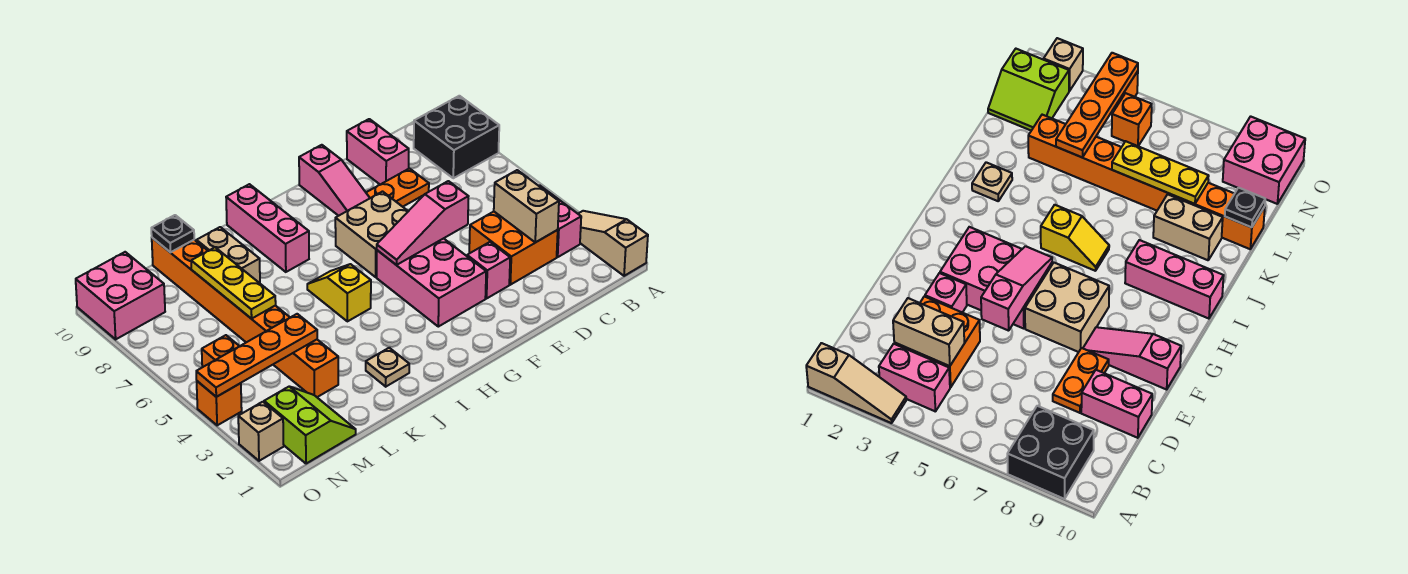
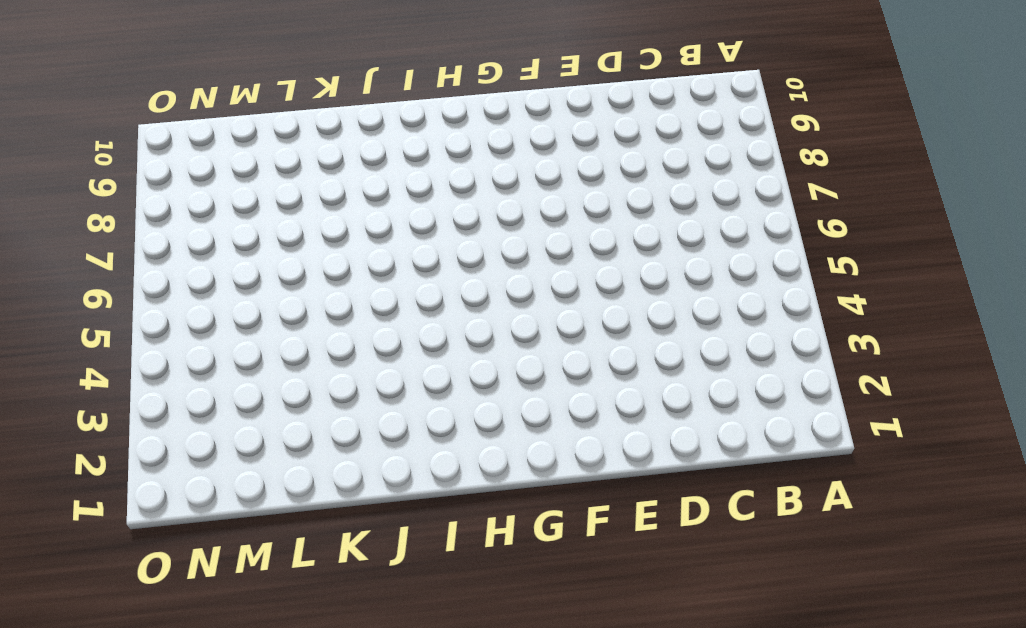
none -> tan slope A1:A3 level 1 top 1
none -> black brick A8:B9 level 1
none -> pink brick B3:B4 level 1

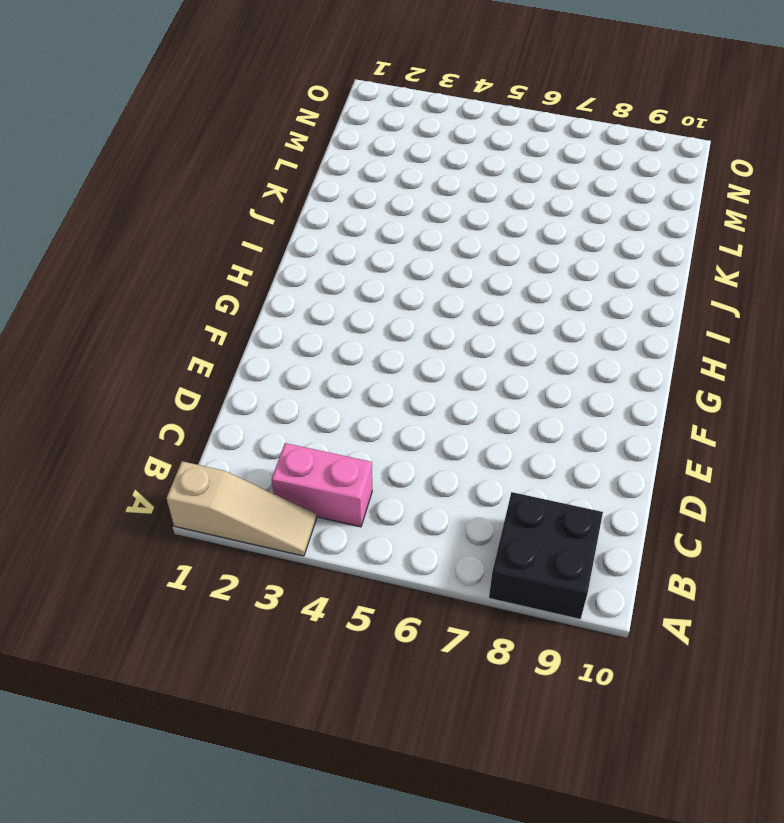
none -> orange brick C3:D4 level 1
none -> orange plate D8:E8 level 1
none -> pink brick D9:D10 level 1

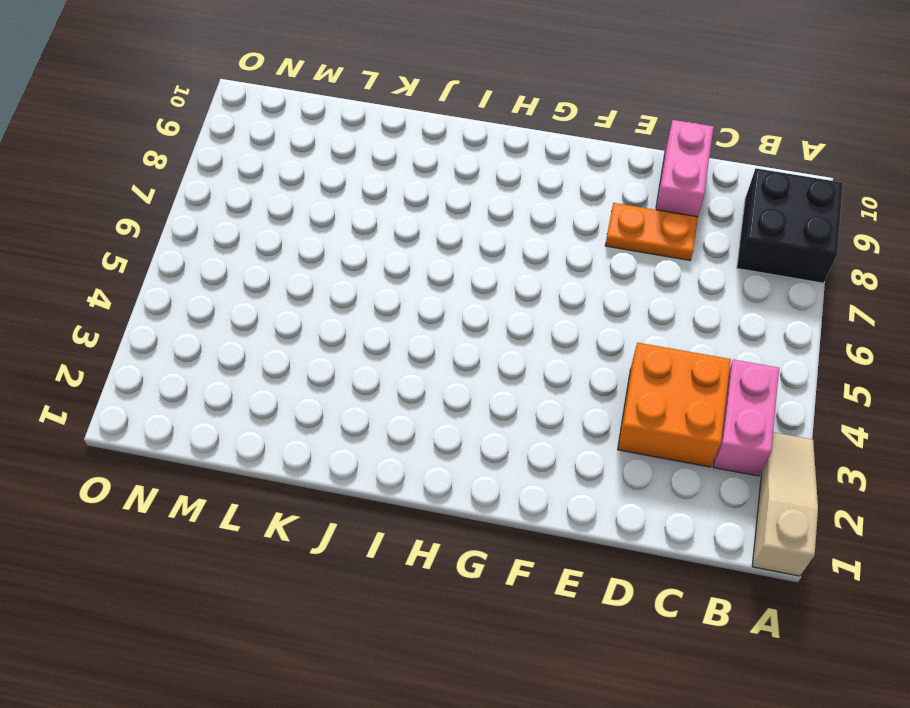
none -> pink brick E3 level 1
none -> pink brick F3:G5 level 1
none -> tan brick F6:G7 level 1

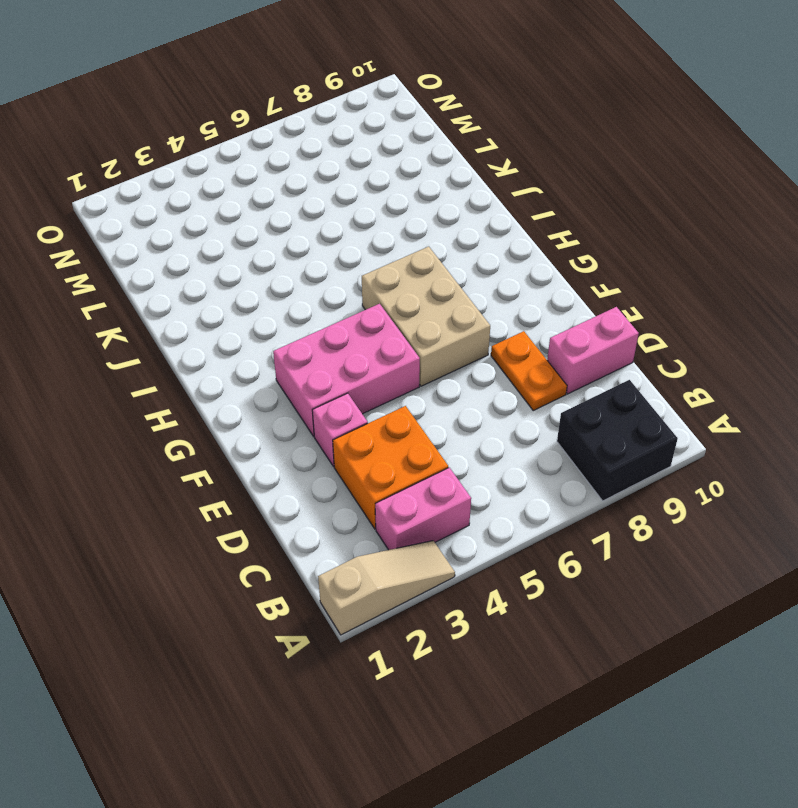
tan brick F6:H7 level 1 -> tan brick F6:G7 level 1
none -> pink slope F8:F10 level 1 top 10
none -> yellow slope I5:I6 level 1 top 5
none -> pink brick I8:I10 level 1

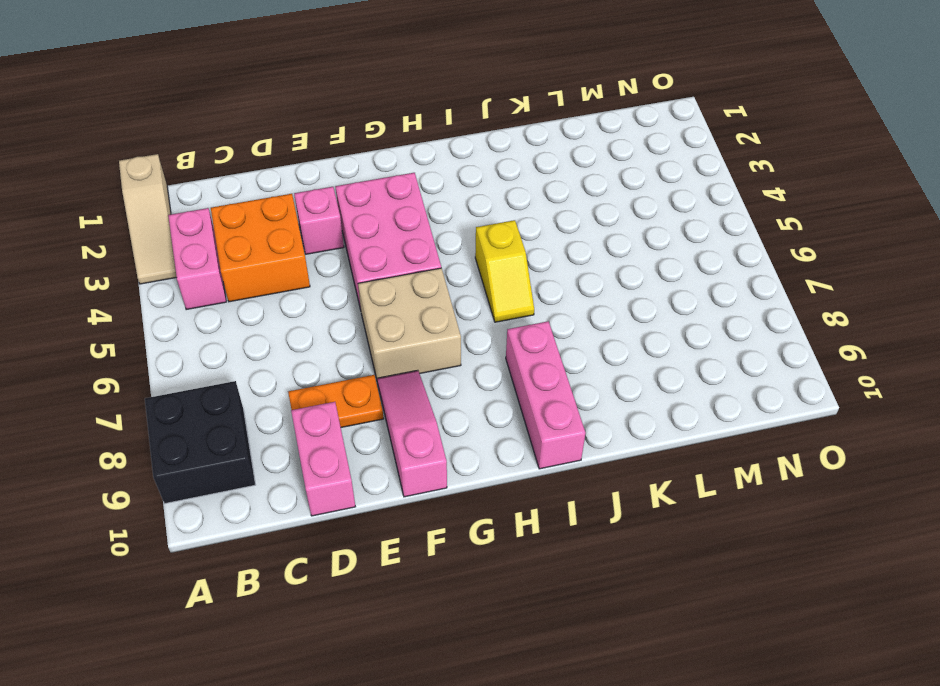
none -> tan plate J2 level 1
none -> tan brick K8:K9 level 1
none -> orange brick L3:L10 level 1

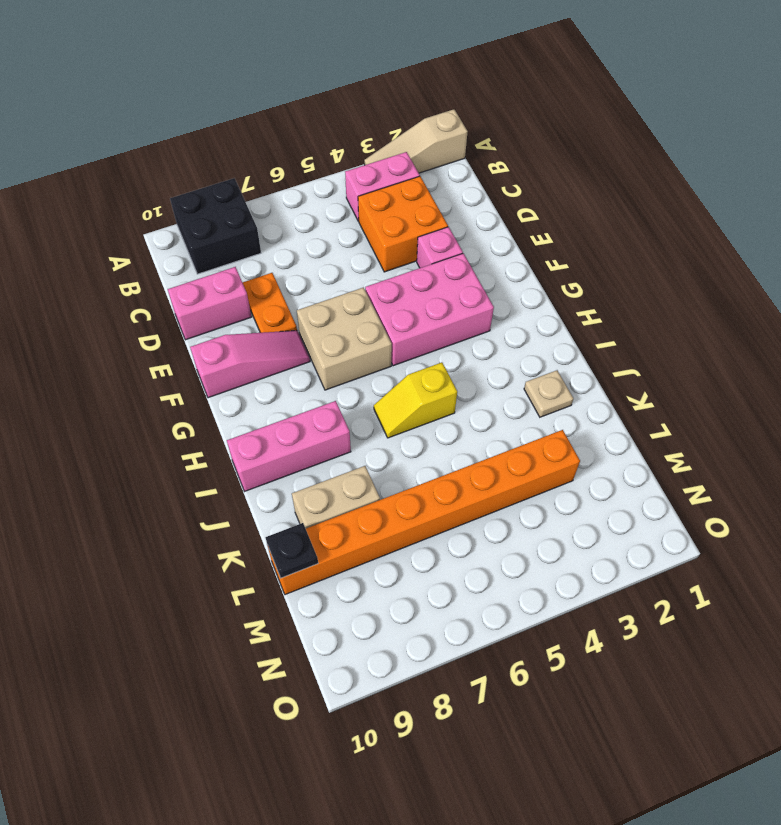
none -> lime slope M1:N2 level 1 top N
none -> orange brick N5 level 1
none -> pink brick N9:O10 level 1

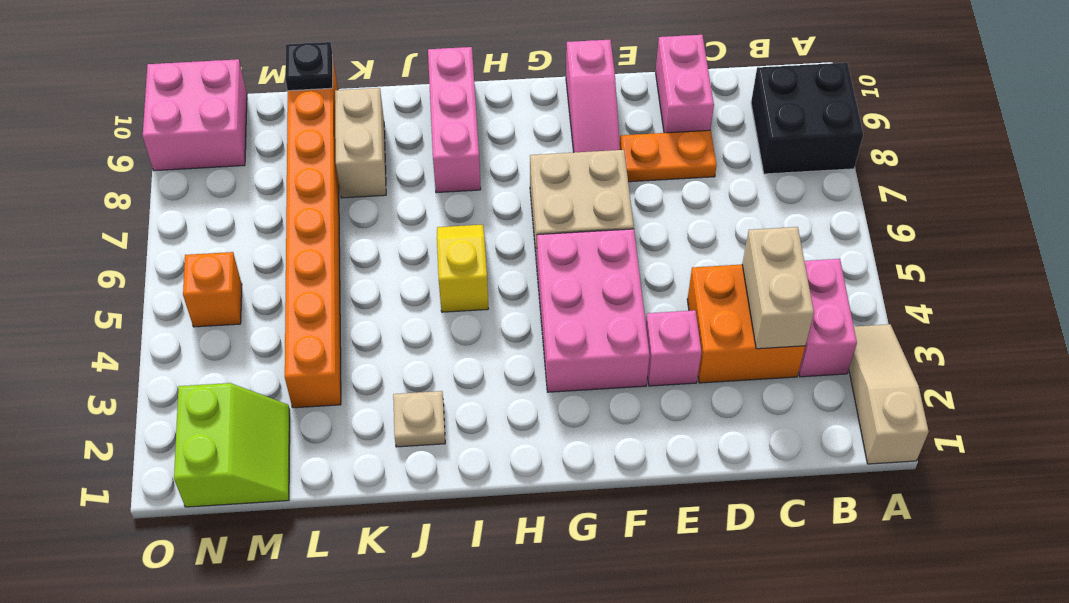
none -> tan brick O2 level 1
none -> orange brick O4 level 1
none -> pink slope E5:G5 level 2 top E

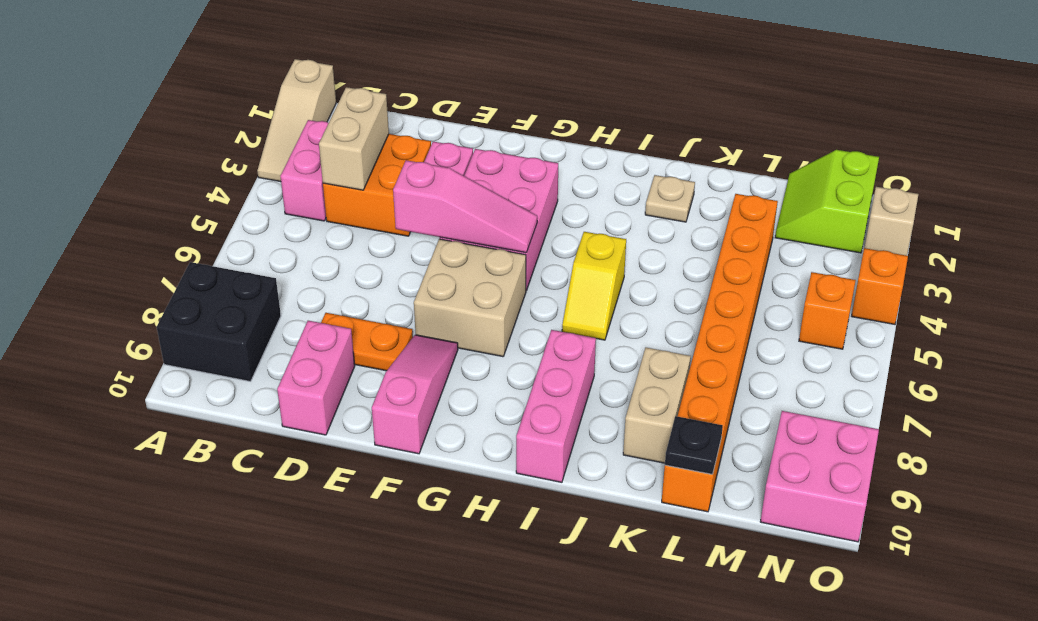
none -> orange plate L4:O4 level 2
none -> yellow plate L6:L8 level 2

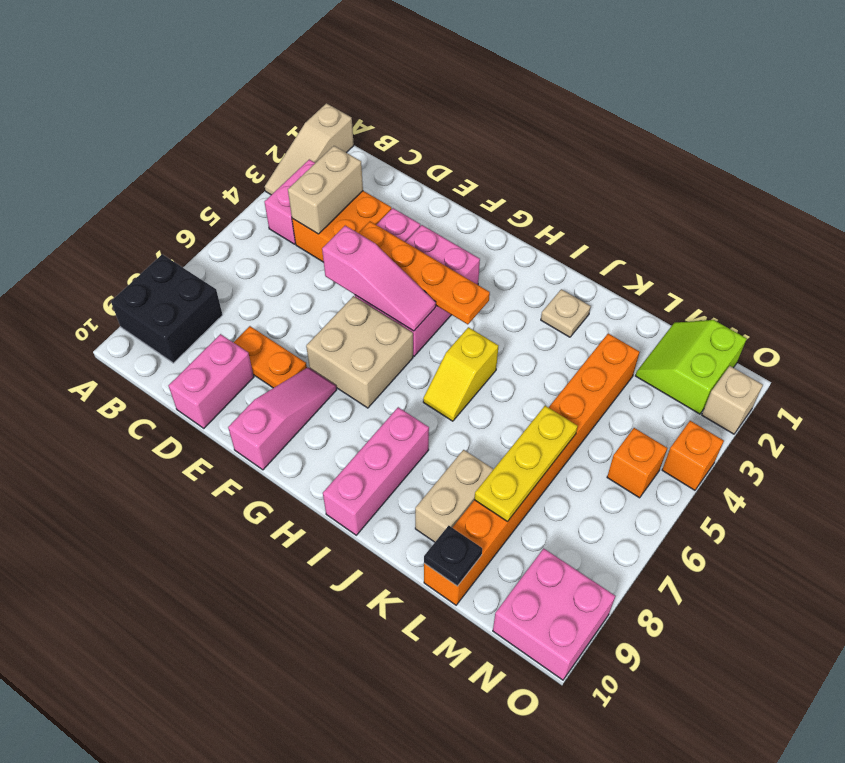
orange plate E4:H4 level 2 -> orange plate L4:O4 level 2

